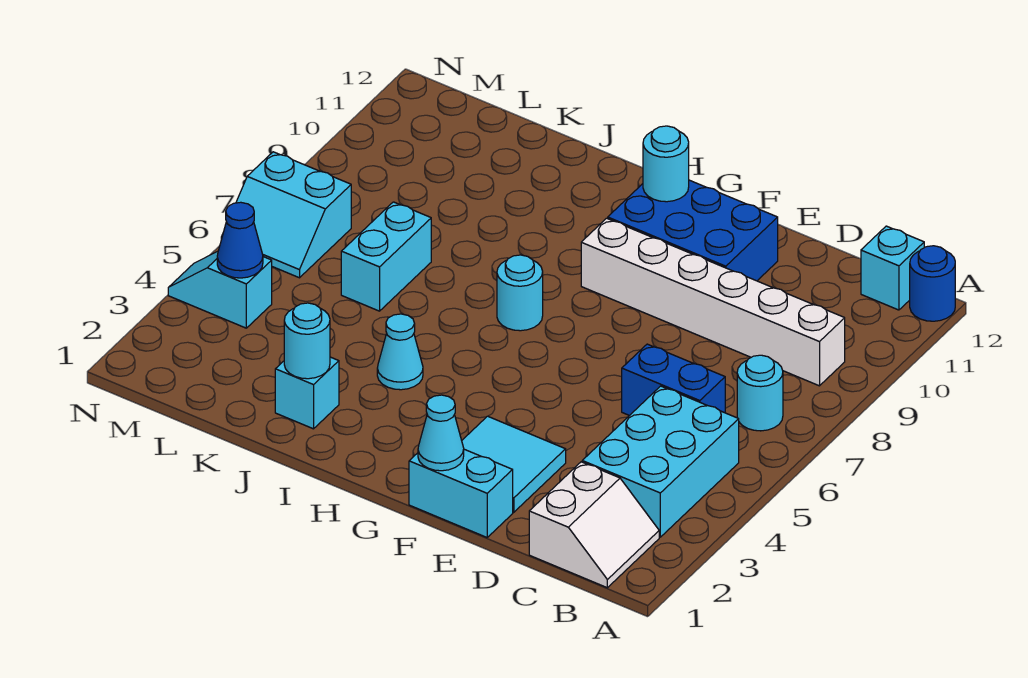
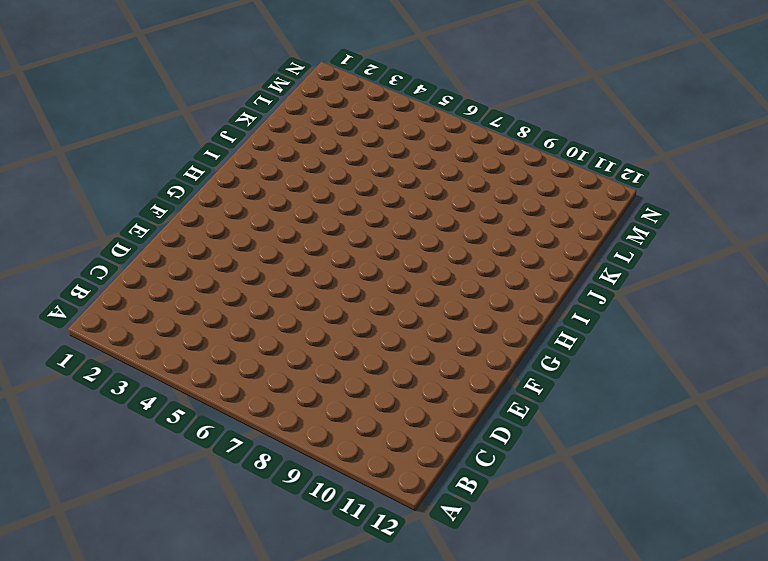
none -> blue round brick A12 level 1
none -> white slope B1:C2 level 1 top C
none -> cyan brick B3:C5 level 1

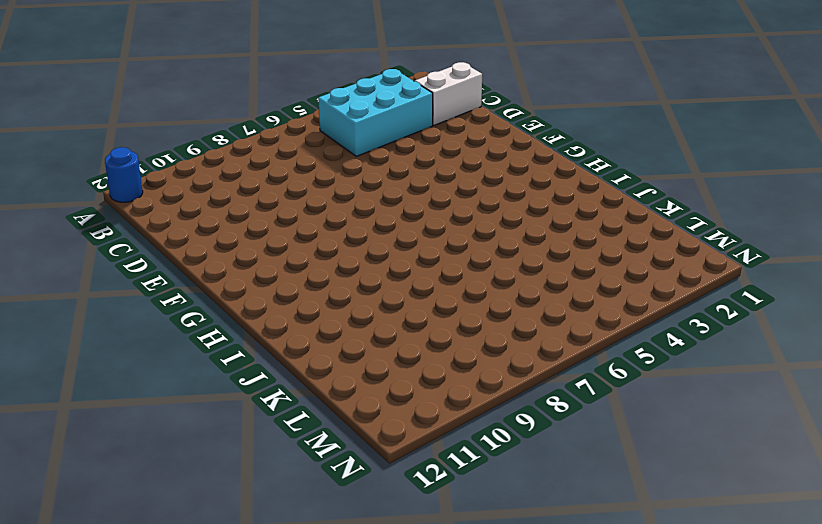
none -> cyan round brick B7 level 1
none -> white brick B9:G9 level 1
none -> cyan brick B12 level 1

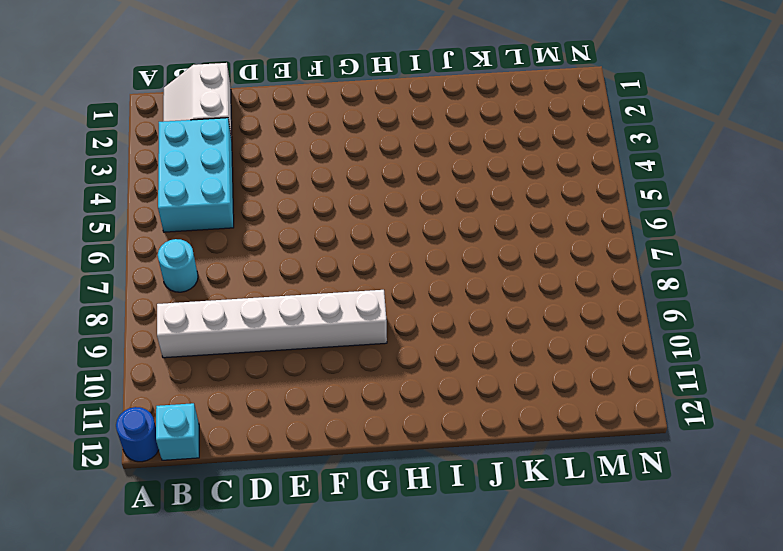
none -> blue brick C6:D6 level 1
none -> cyan brick E1:F1 level 1
none -> cyan tile E2:F3 level 1

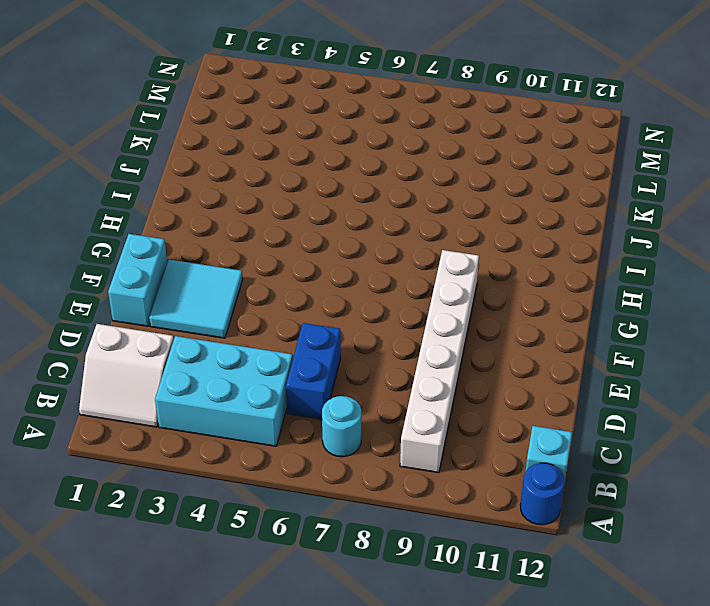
none -> blue brick E10:G11 level 1
none -> cyan round brick H7 level 1
none -> cyan cone I4 level 1

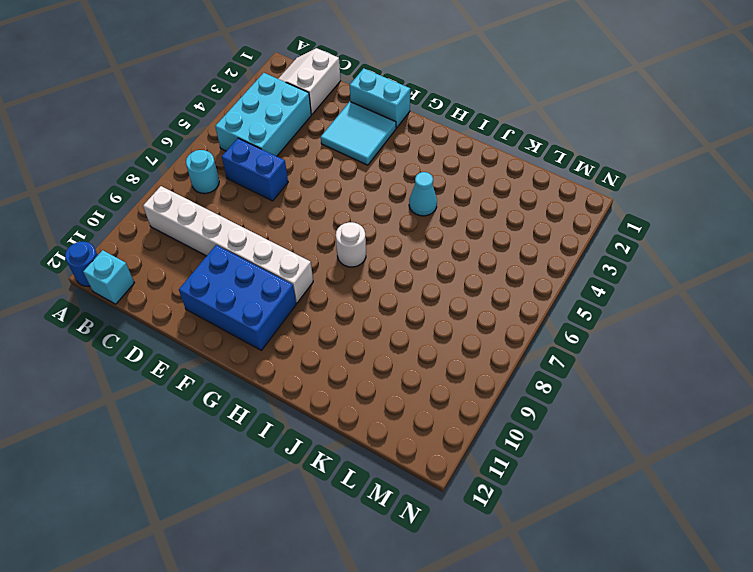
white round brick H7 level 1 -> cyan round brick H7 level 1
none -> cyan brick J2 level 1
none -> cyan brick K6:K7 level 1
none -> cyan slope M4:N4 level 1 top M

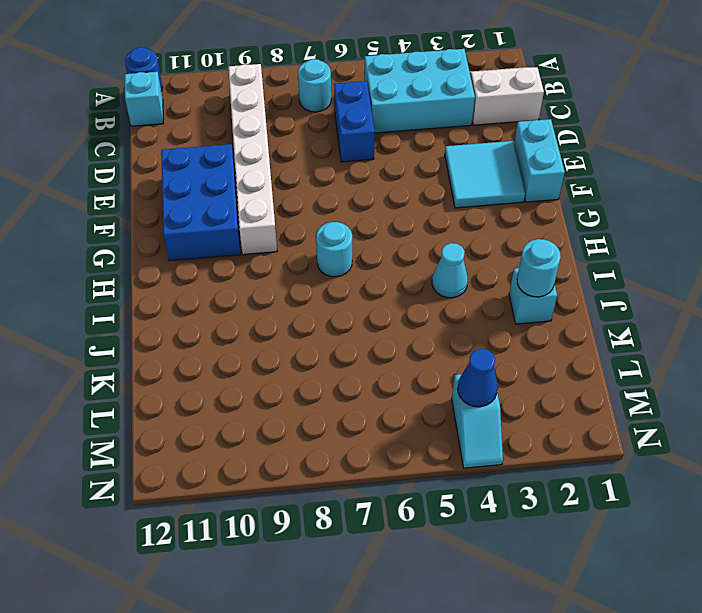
none -> cyan brick K6:K7 level 1
none -> cyan slope M6:N7 level 1 top 7
none -> cyan cone F1 level 2

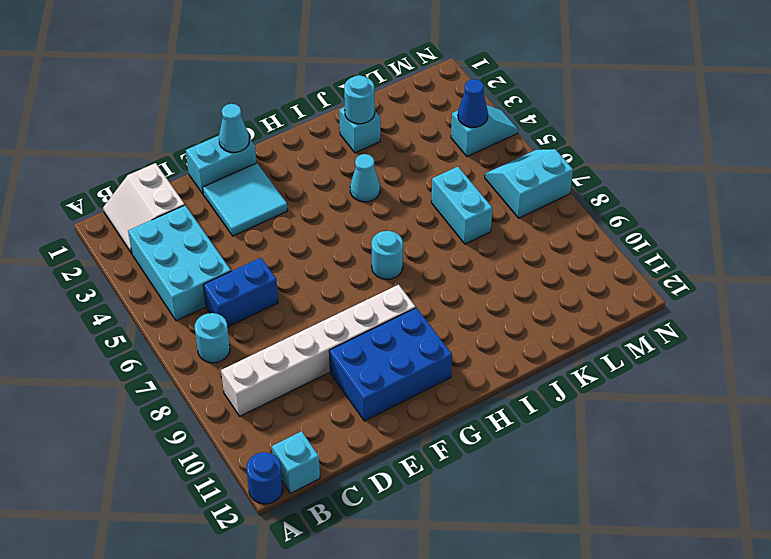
none -> cyan round brick G11 level 2

